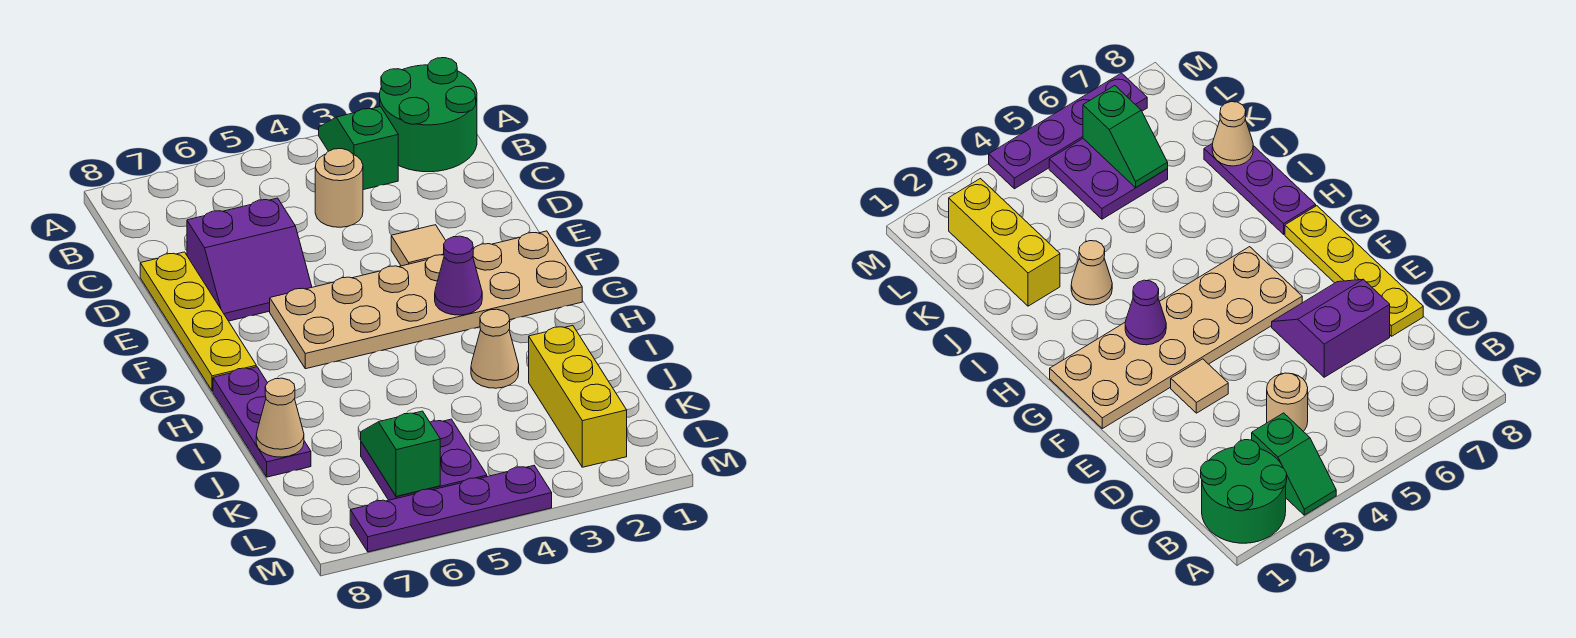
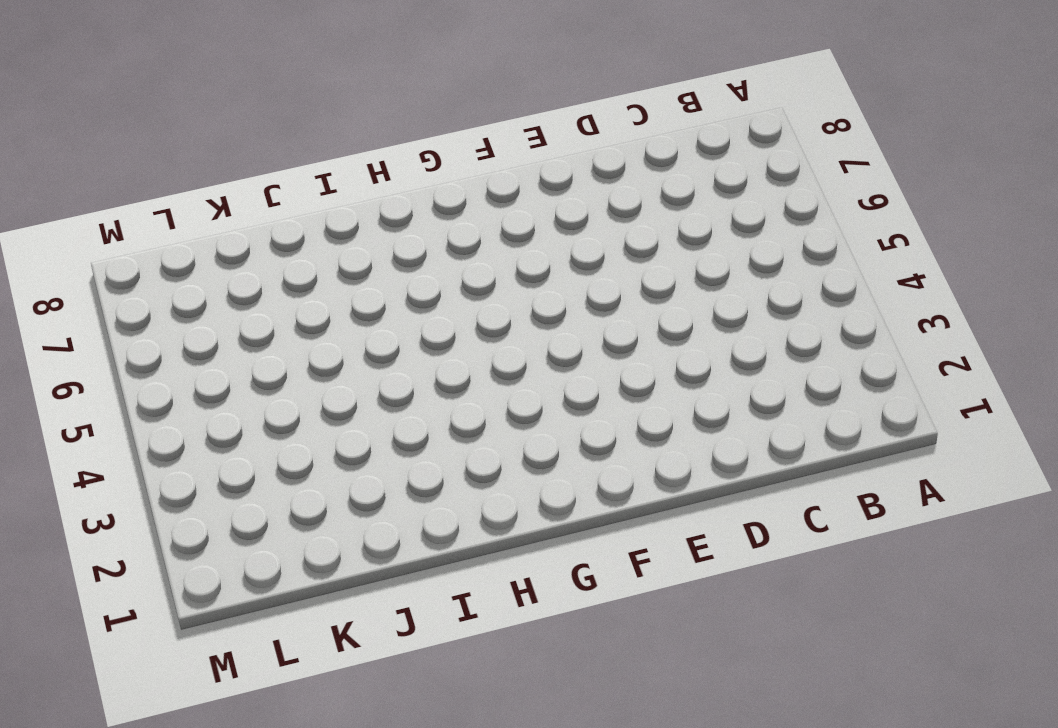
none -> green round brick A1:B2 level 1
none -> green slope A3:B3 level 1 top B
none -> tan round brick C4 level 1

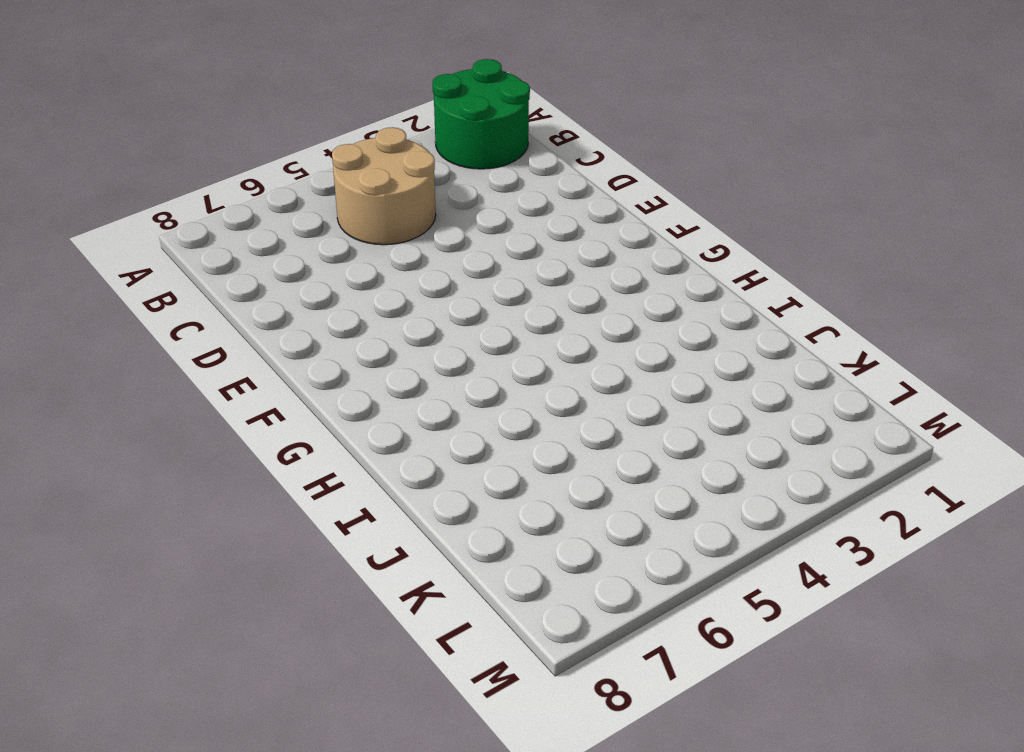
tan round brick B4:C5 level 1 -> tan round brick C4 level 1
none -> green slope A3:B3 level 1 top B
none -> purple slope D6:E7 level 1 top D
none -> yellow plate D8:G8 level 1

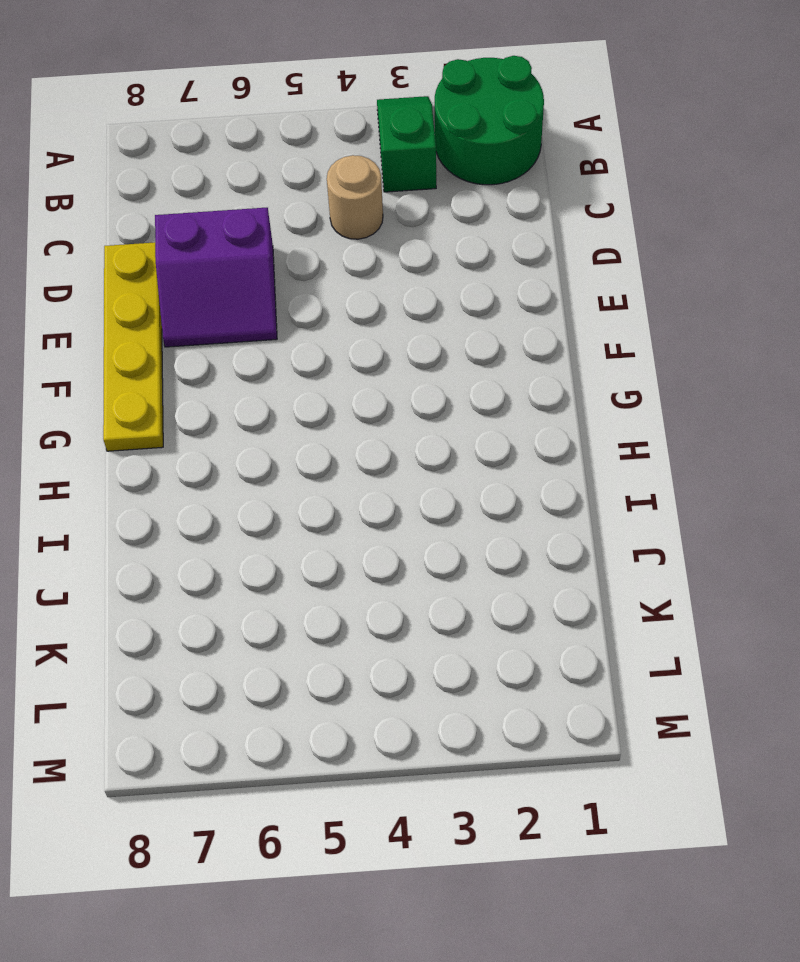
none -> tan tile E3 level 1
none -> tan plate F1:G6 level 1
none -> purple plate H8:J8 level 1

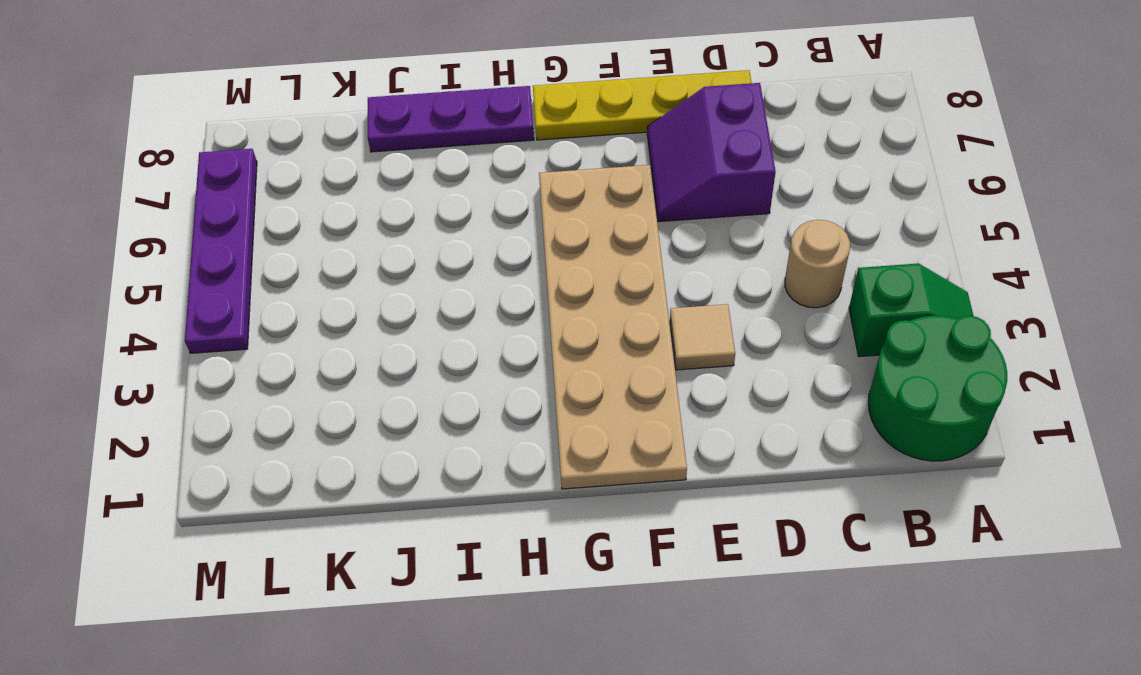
none -> tan cone I3 level 1
none -> yellow brick J2:L2 level 1
none -> purple plate K5:L6 level 1

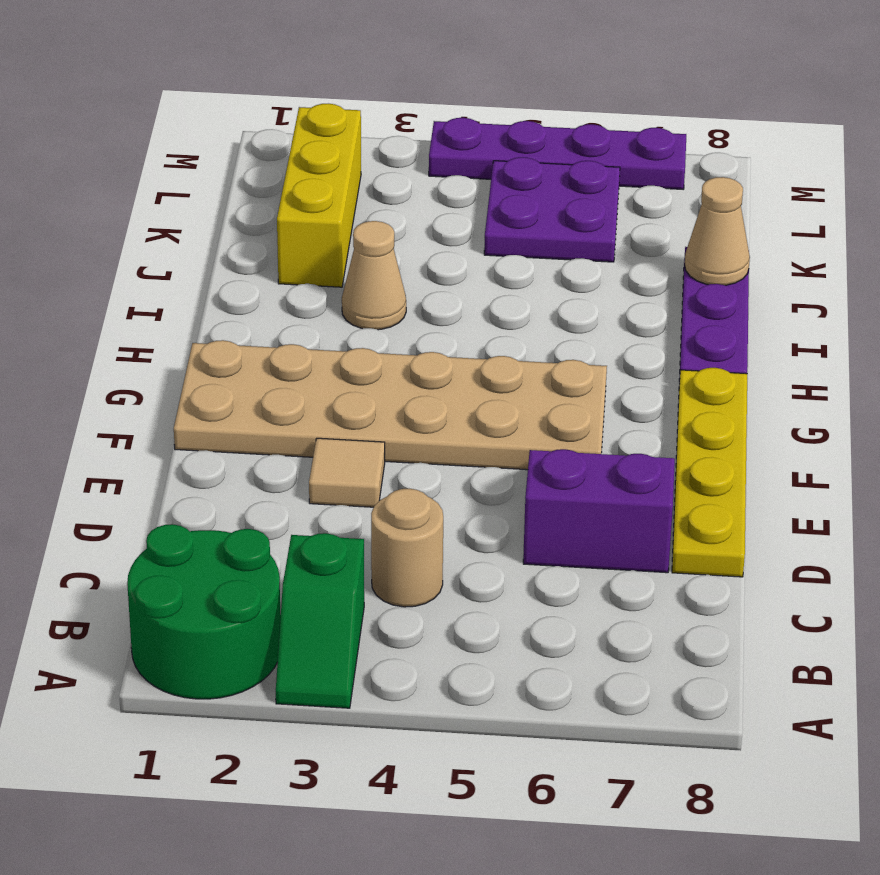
none -> purple cone G3 level 2
none -> green slope K6:L6 level 2 top L

